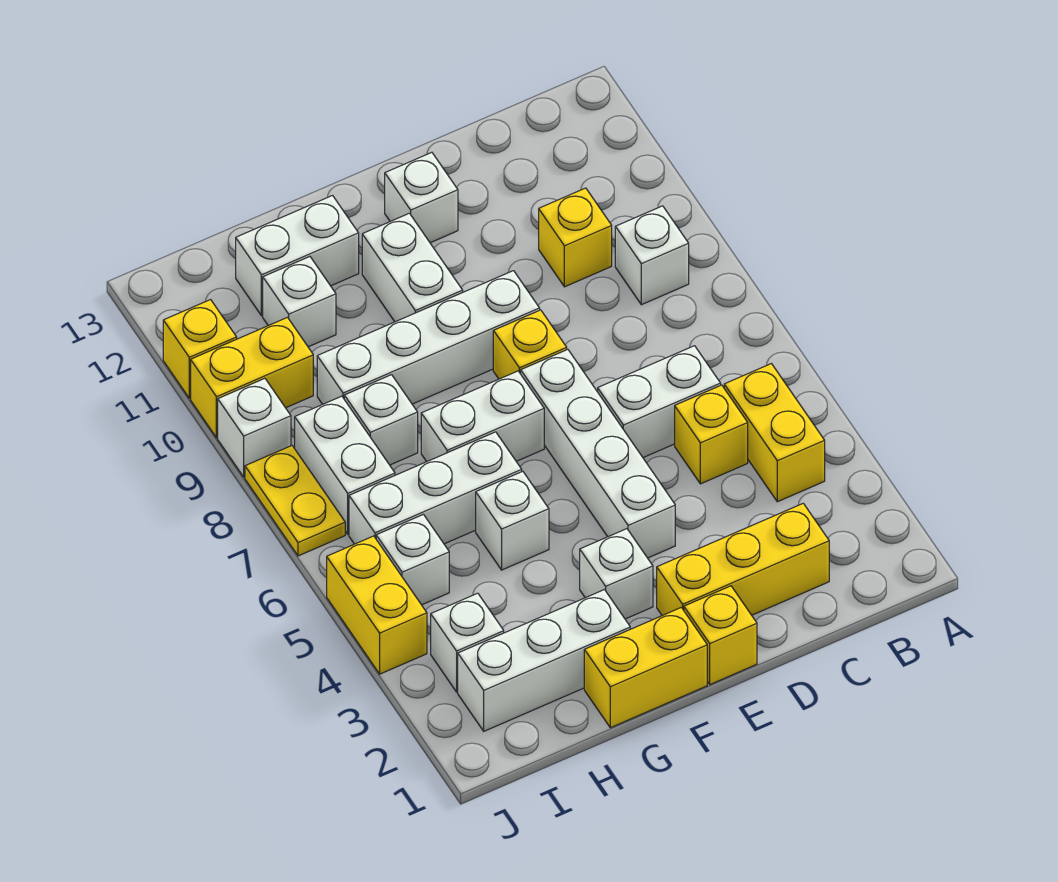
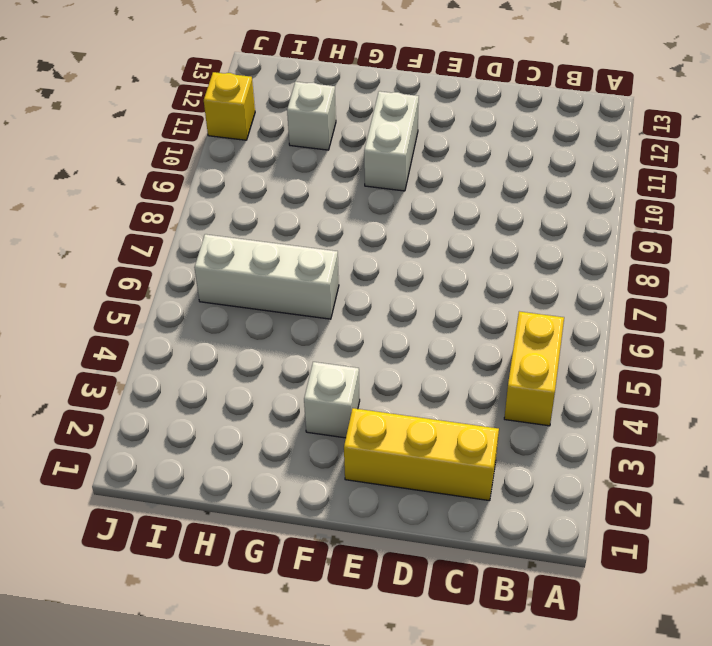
none -> white brick B9 level 1
none -> yellow brick C5 level 1
none -> white brick C6:D6 level 1

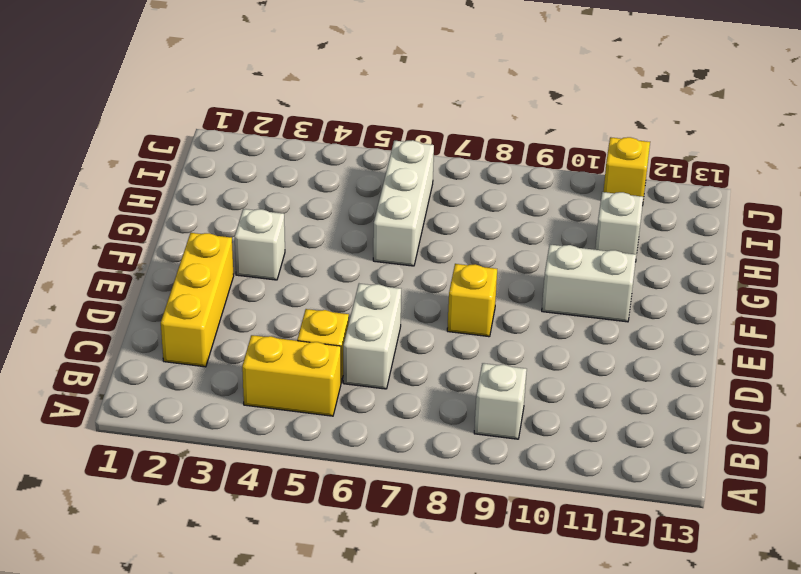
none -> yellow brick C10 level 1
none -> yellow brick E1 level 1
none -> white brick E4:E7 level 1

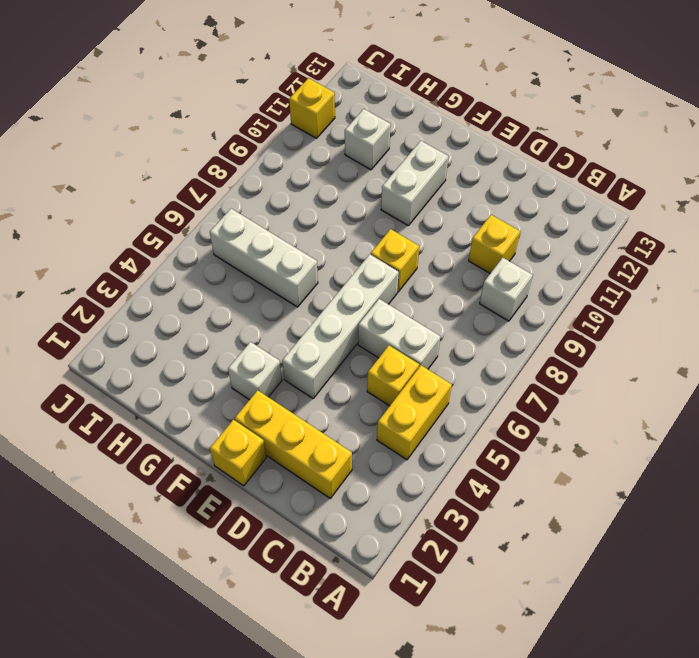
none -> white brick E9:H9 level 1
none -> white brick E12 level 1
none -> yellow brick F1:G1 level 1

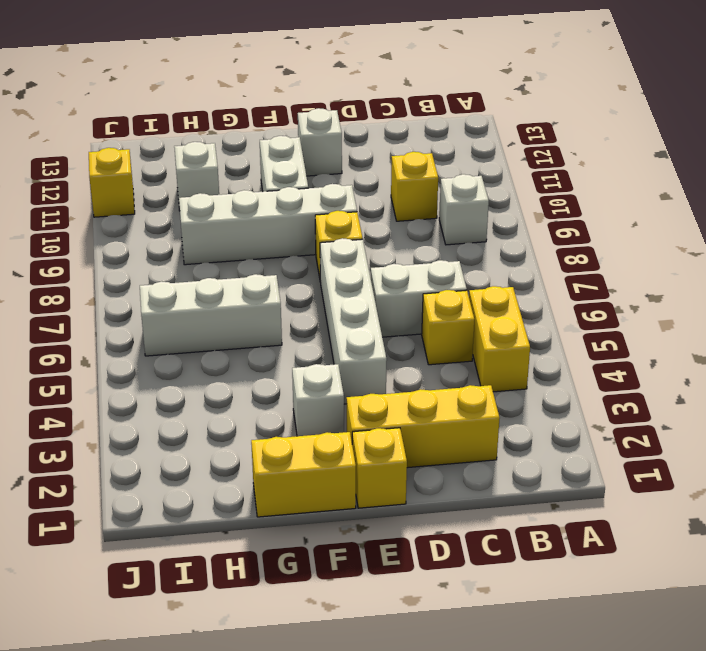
none -> white brick F7:G7 level 1
none -> white brick G2:I2 level 1
none -> white brick G5 level 1

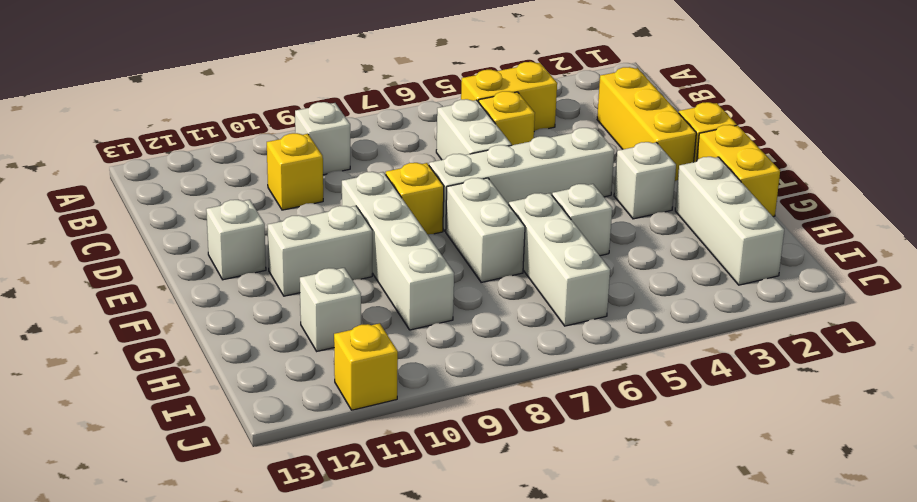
none -> white brick G12:H12 level 1
none -> white brick H8 level 1
none -> white brick I3 level 1

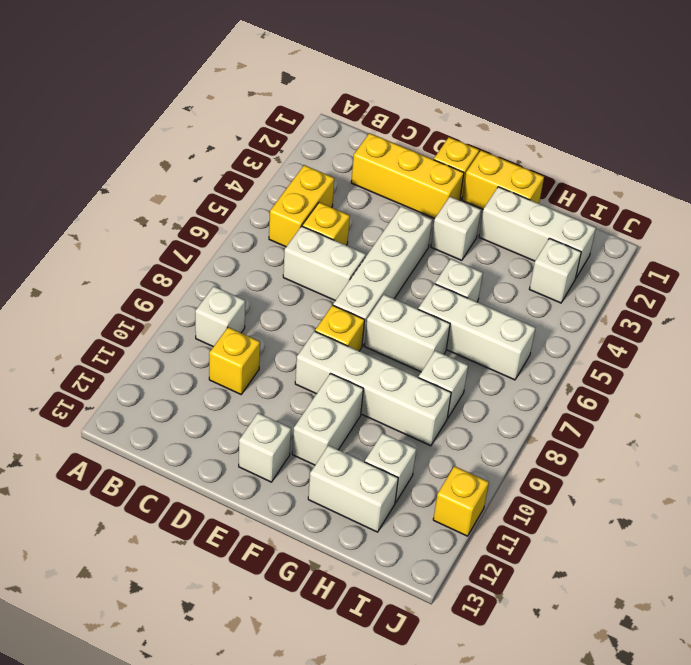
none -> white brick I5 level 1
none -> white brick I7:I8 level 1
none -> yellow brick I10:J10 level 1

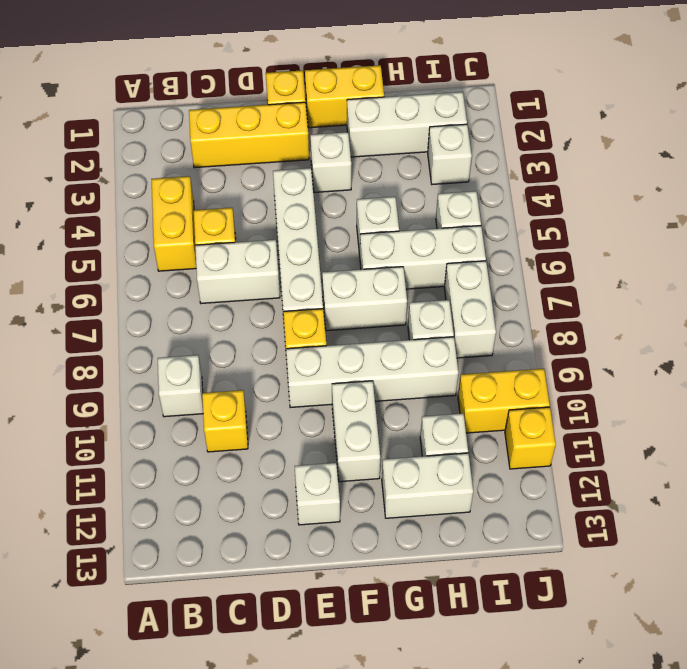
none -> yellow brick J4:J5 level 1
none -> yellow plate J7:J8 level 1
none -> white brick J9 level 1

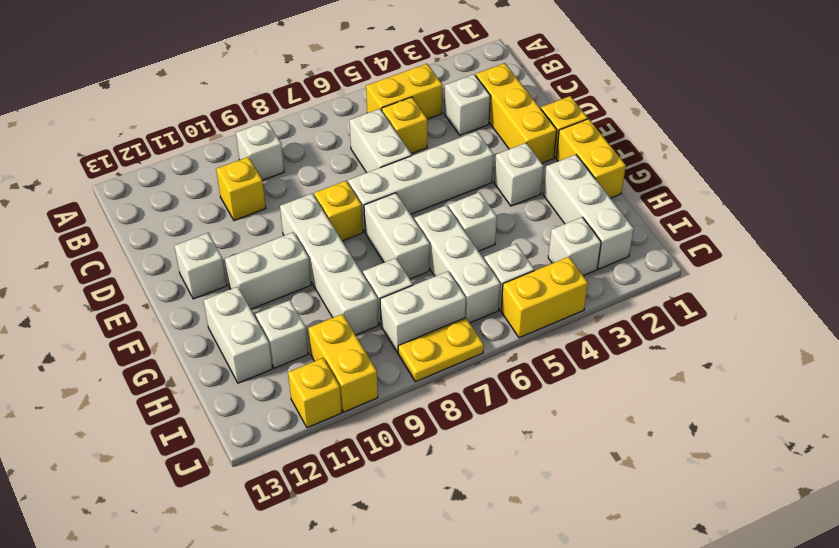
white brick C3 level 1 -> white brick J9 level 1

